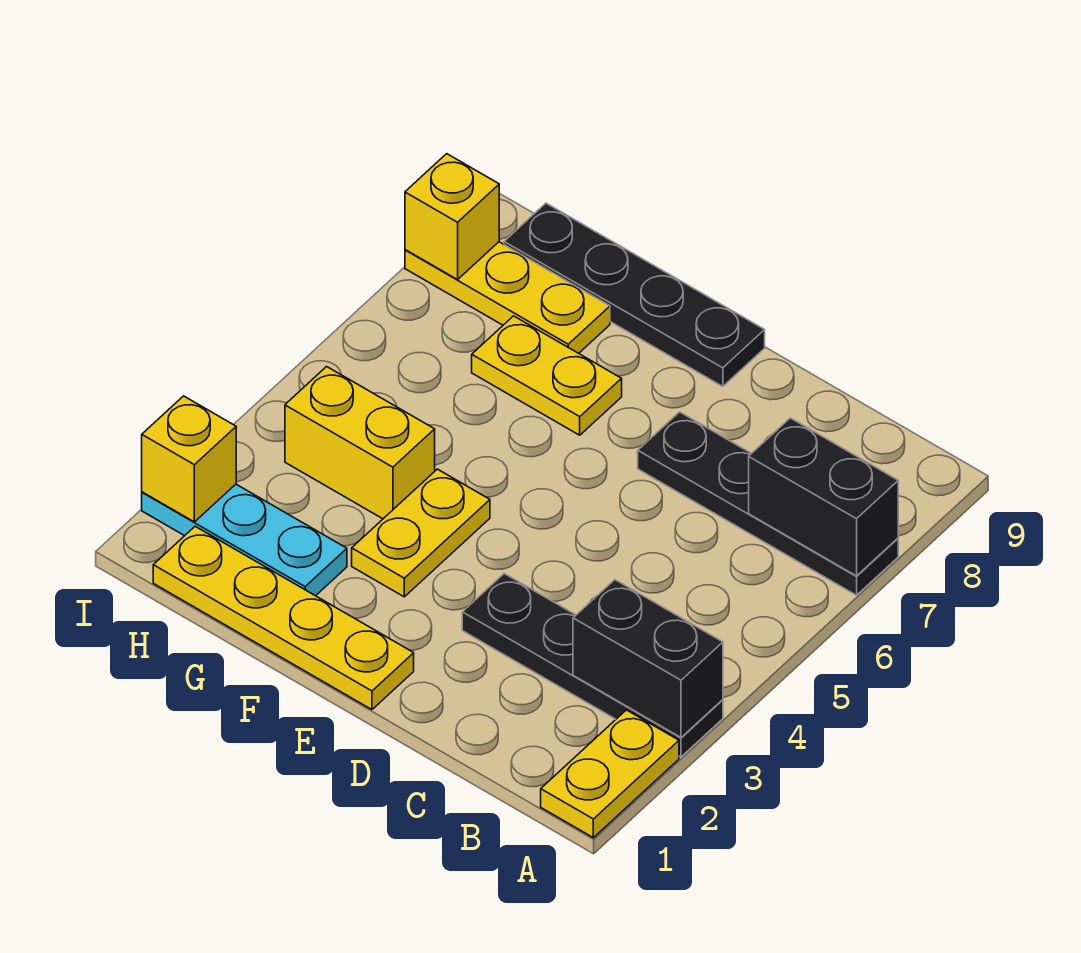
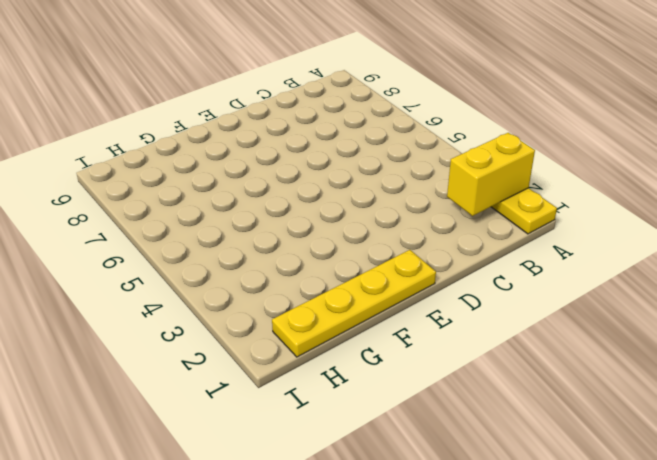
yellow brick A2:B2 level 2 -> yellow brick G4:H4 level 1
none -> black plate A3:D3 level 1
none -> black plate A7:D7 level 1
none -> black plate E9:H9 level 1

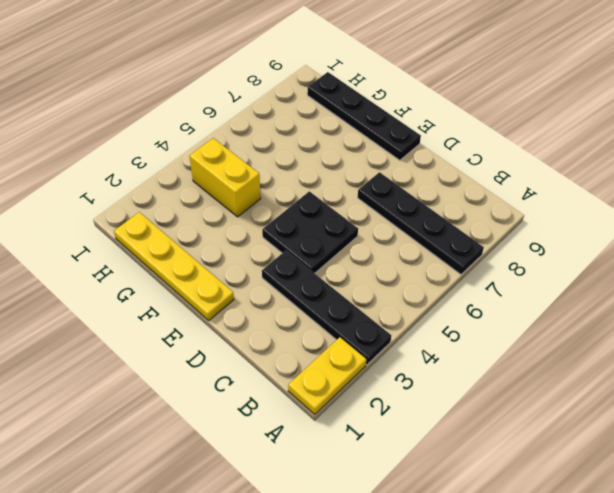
black plate D4:E5 level 1 -> none
none -> yellow plate F3:F4 level 1
none -> yellow plate F7:G7 level 1
none -> cyan plate G2:I2 level 1

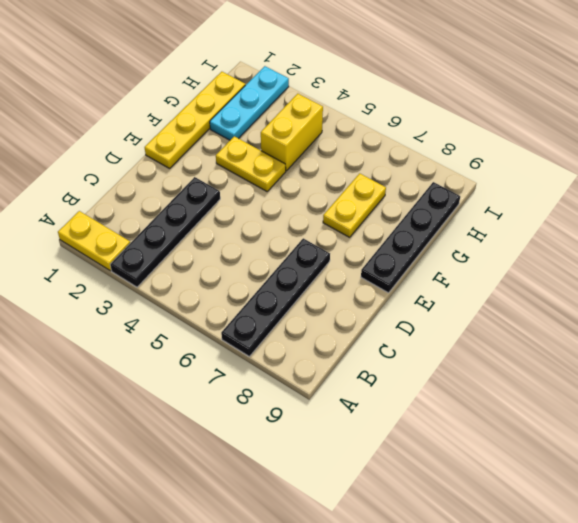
none -> yellow plate G8:I8 level 1
none -> black brick A3:B3 level 2
none -> black brick A7:B7 level 2

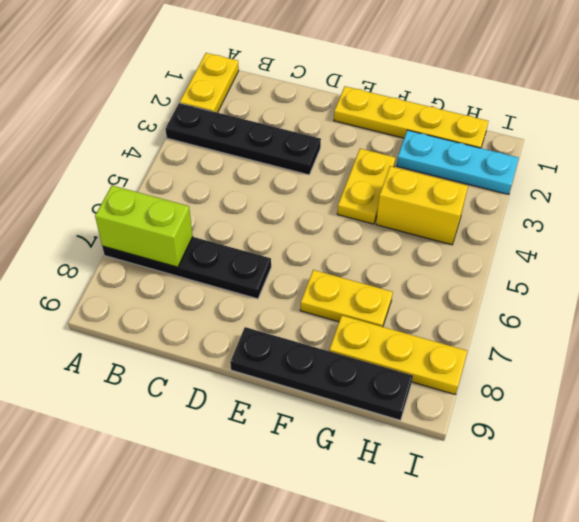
lime brick A7:B7 level 2 -> black brick A7:B7 level 2
none -> black brick A3:B3 level 2
none -> yellow brick I2 level 2
none -> yellow brick I8 level 2

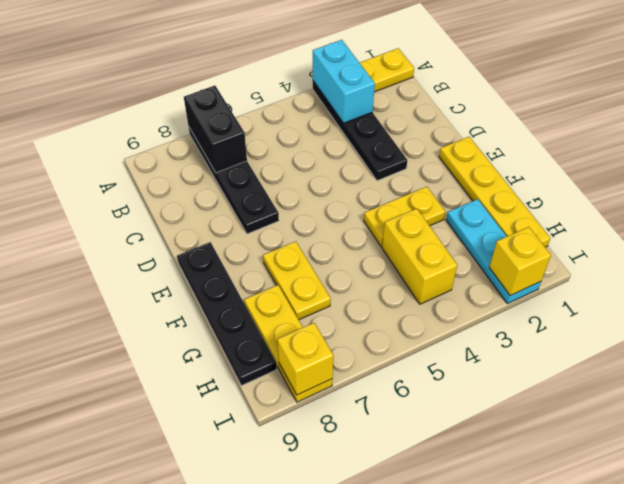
cyan brick A3:B3 level 2 -> black brick A3:B3 level 2

